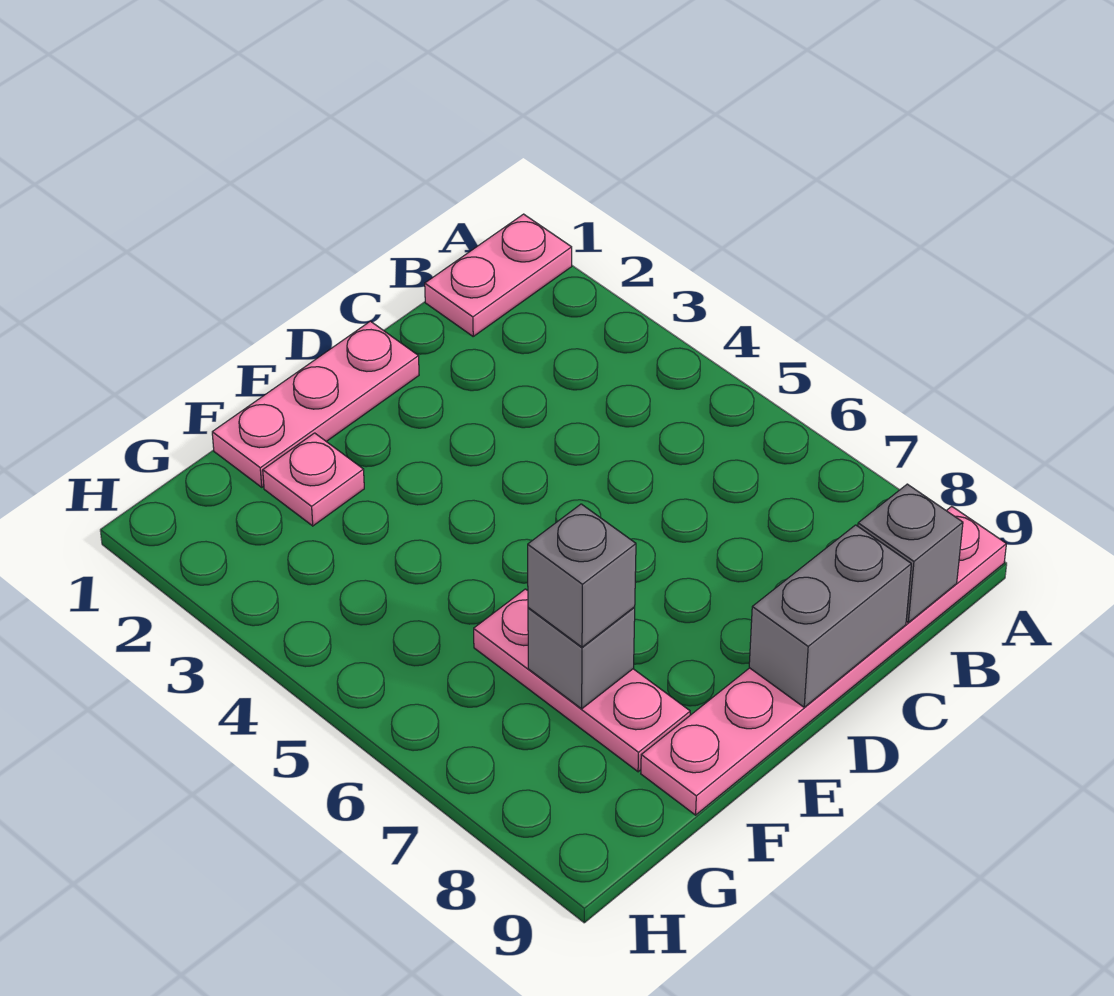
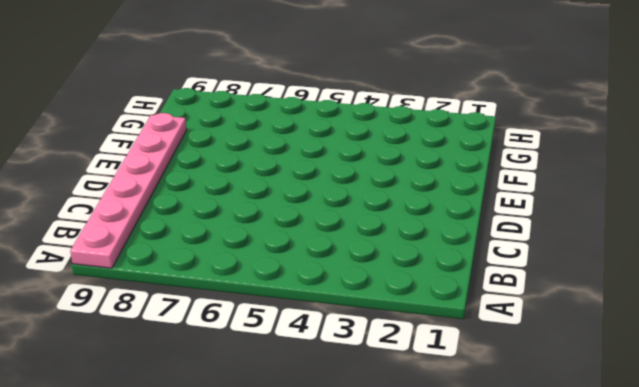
none -> pink plate A1:B1 level 1
none -> pink plate D1:F1 level 1

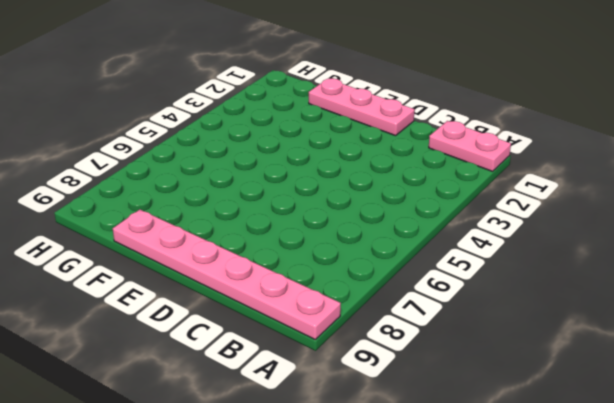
none -> pink plate F2 level 1
none -> pink plate F6:F8 level 1

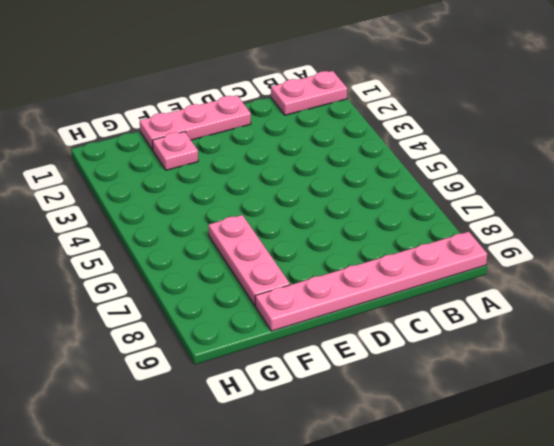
none -> grey brick B9 level 2
none -> grey brick C9:D9 level 2

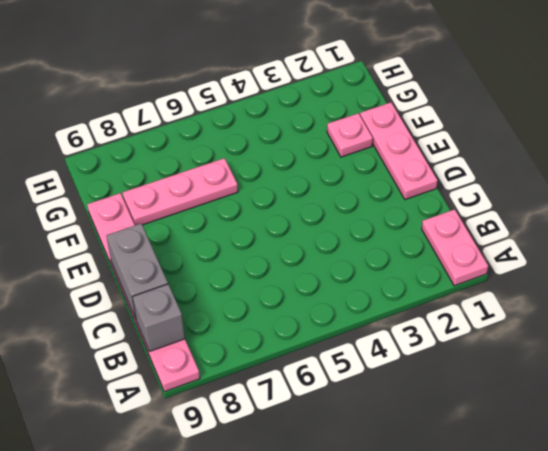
none -> grey brick F7 level 2
none -> grey brick F7 level 3

